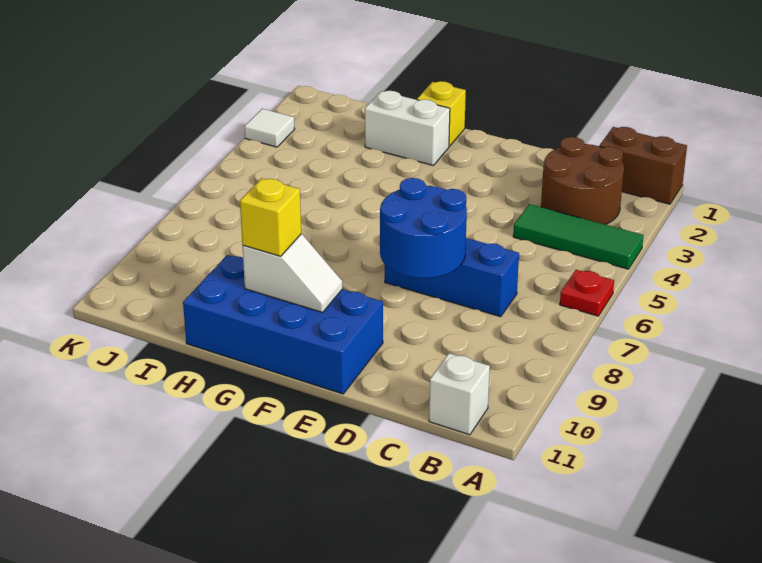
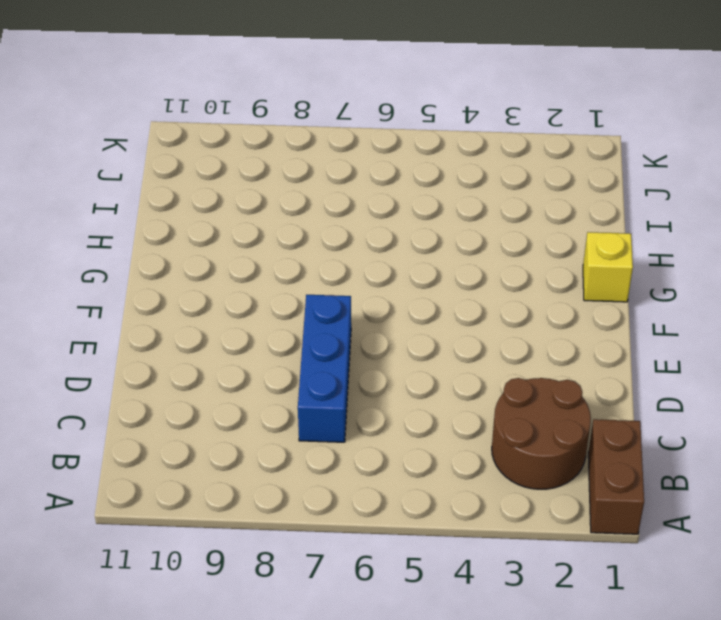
none -> green tile A4:C4 level 1
none -> red plate A6 level 1
none -> white brick B11 level 1

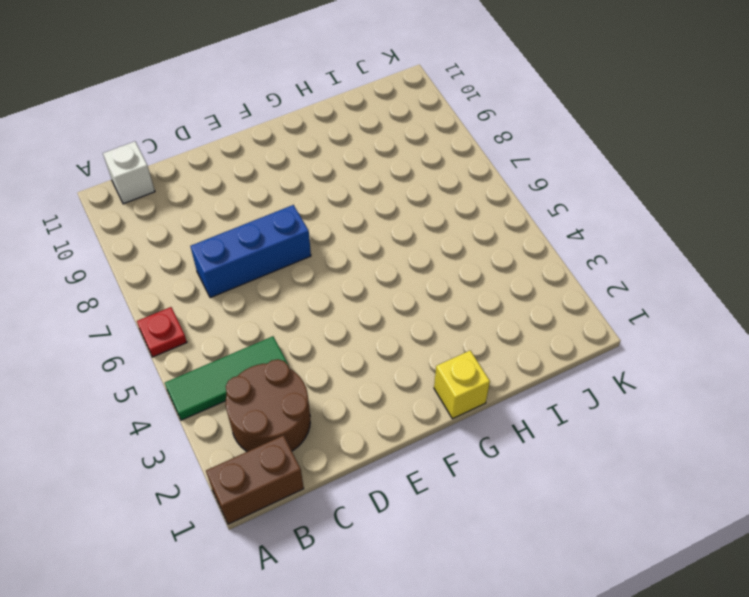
none -> blue brick E10:H11 level 1
none -> white brick G2:H2 level 1
none -> white tile K3 level 1

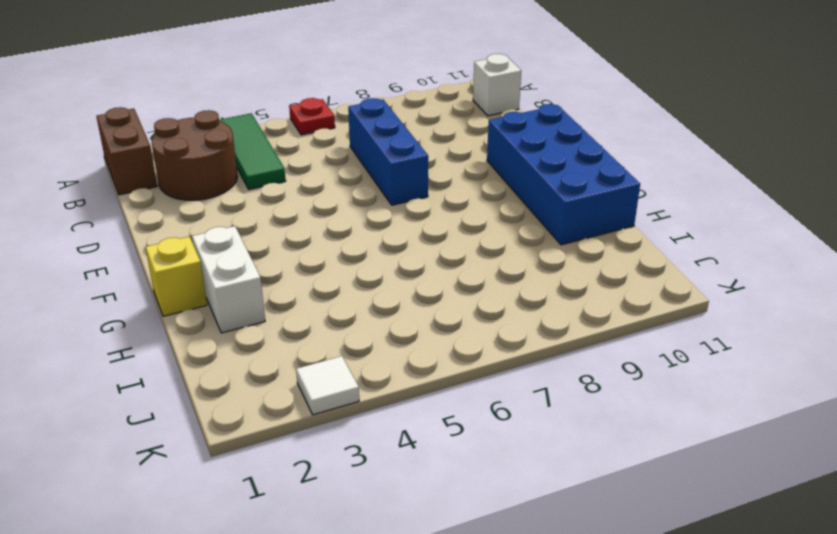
none -> blue round brick D7:E8 level 2
none -> white slope F10:G10 level 2 top G
none -> yellow brick G10 level 3

